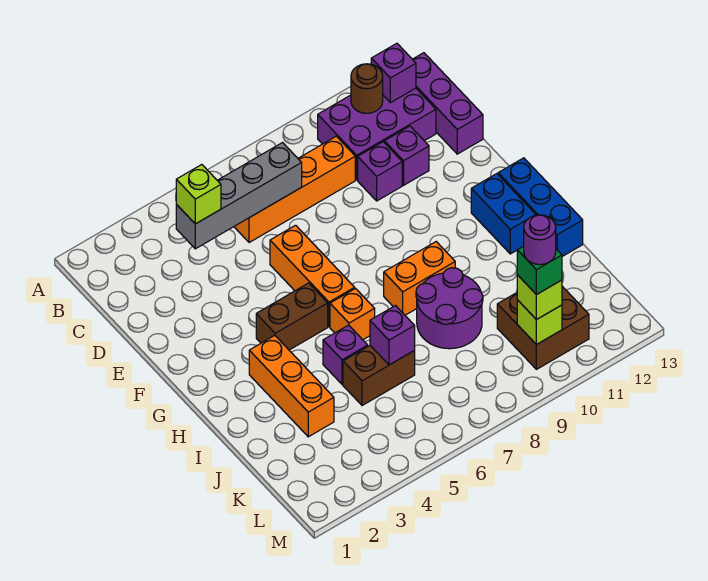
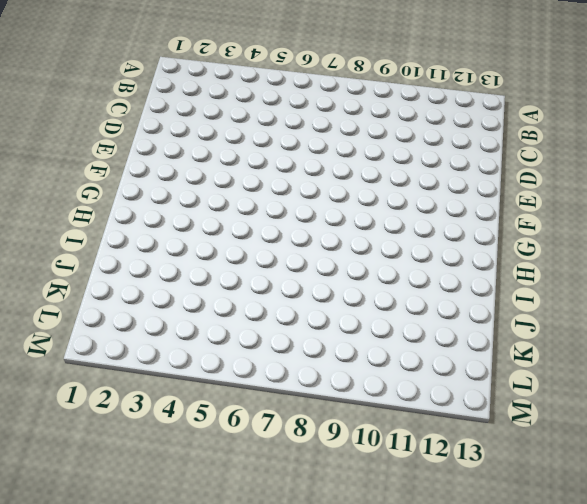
none -> purple brick B10:C12 level 1
none -> purple brick B13:D13 level 1
none -> orange brick C6:C9 level 1

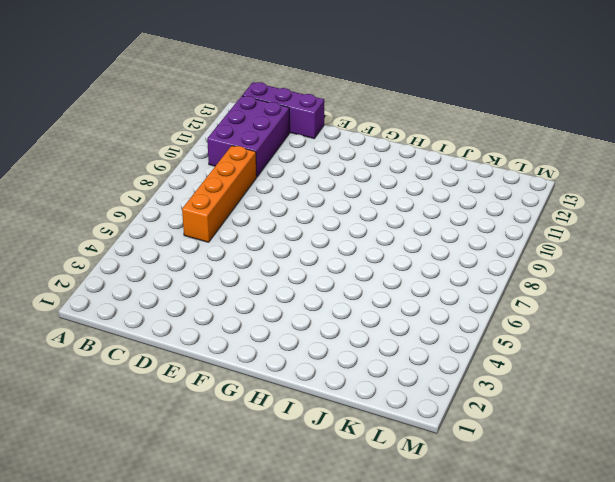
none -> purple brick D10 level 1
none -> purple brick D11 level 1
none -> orange brick E6:G6 level 1

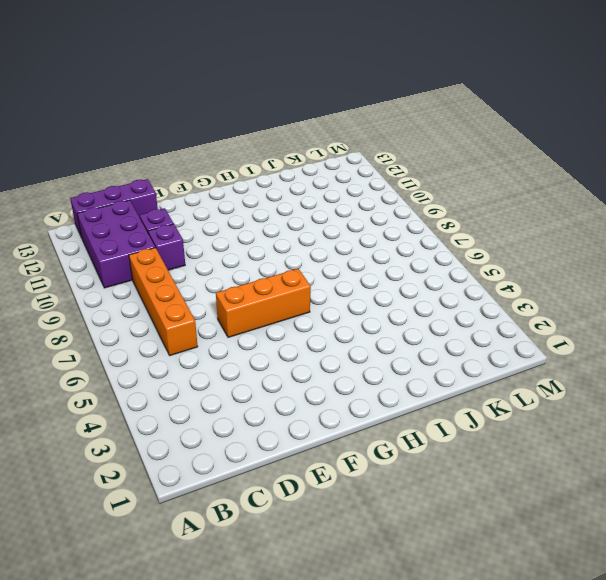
none -> brown brick G4:G5 level 1
none -> blue brick G12:H12 level 1
none -> blue brick G13:I13 level 1

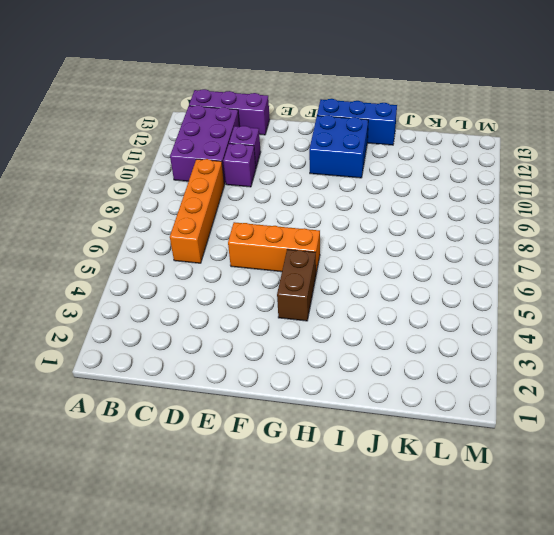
blue brick G11:H12 level 1 -> blue brick G12:H12 level 1
none -> orange brick H3:J3 level 1
none -> orange brick H6 level 1
none -> orange brick H8:H9 level 1

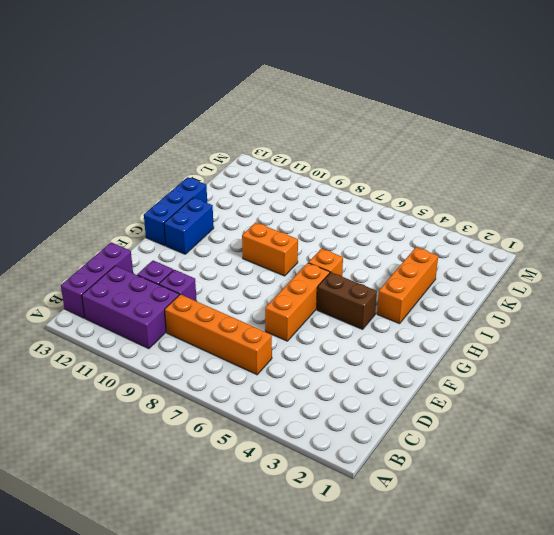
none -> purple brick I5 level 1
none -> purple round brick I8:J9 level 1
none -> brown brick J5:J6 level 1

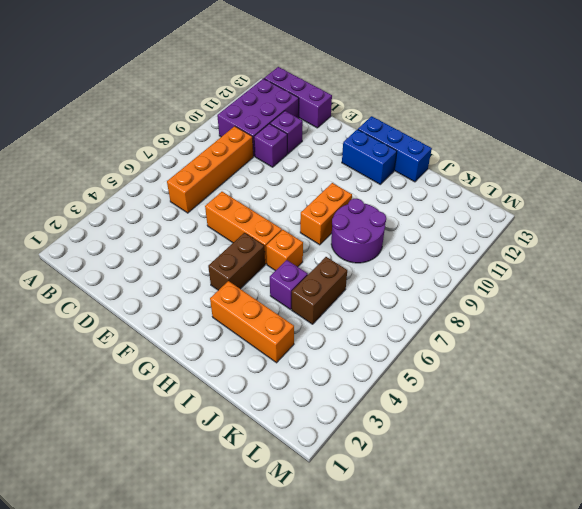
none -> brown brick K10:L11 level 1
none -> brown round brick B11 level 2
none -> purple brick B12 level 2

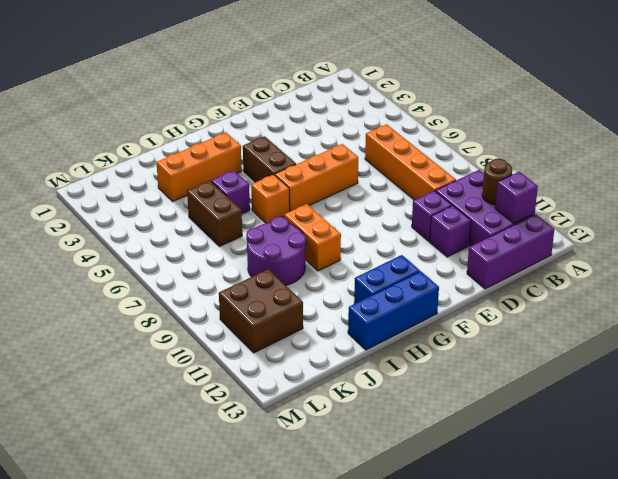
none -> grey brick C4:C7 level 2
none -> purple brick J6 level 2
none -> lime brick L10 level 2

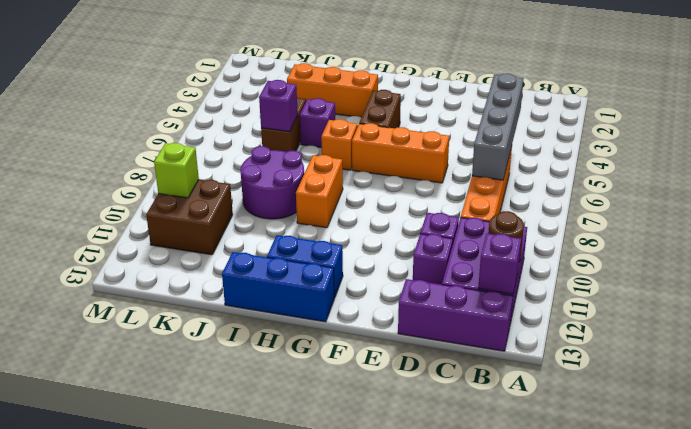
none -> lime brick C4 level 3
none -> lime brick L10 level 3
none -> green brick L10 level 4

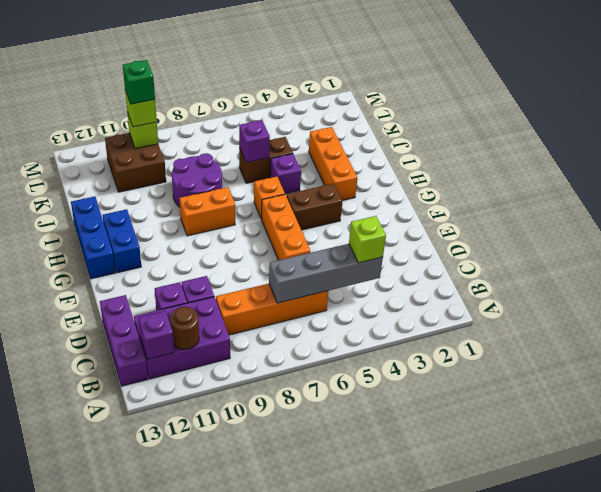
none -> purple round brick L10 level 5

